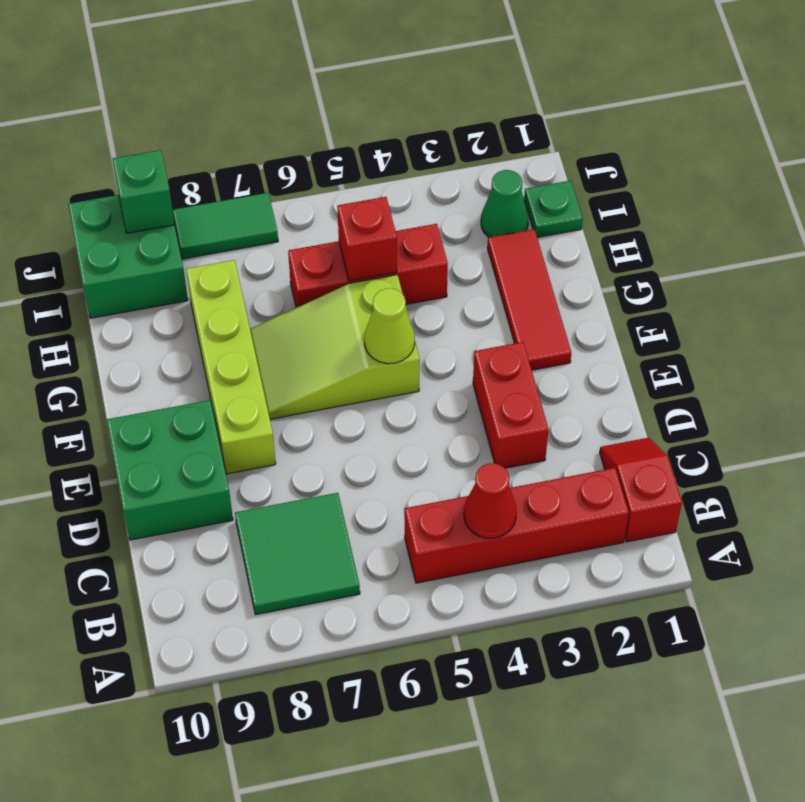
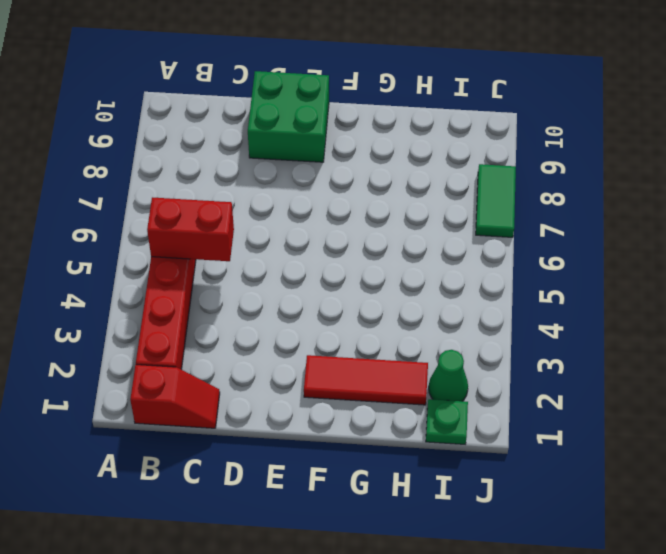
red brick B5:C5 level 2 -> red brick D3:E3 level 1
none -> green tile B7:C8 level 1
none -> lime brick E8:H8 level 1
none -> lime slope F5:G7 level 1 top 5

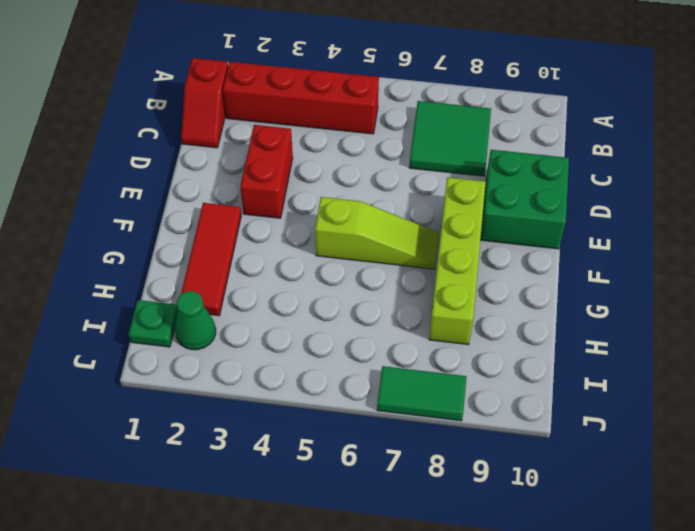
lime slope F5:F7 level 1 top 5 -> lime slope F5:G7 level 1 top 5
none -> red brick H4:H6 level 1
none -> green brick I9:J10 level 1
none -> red cone B4 level 2

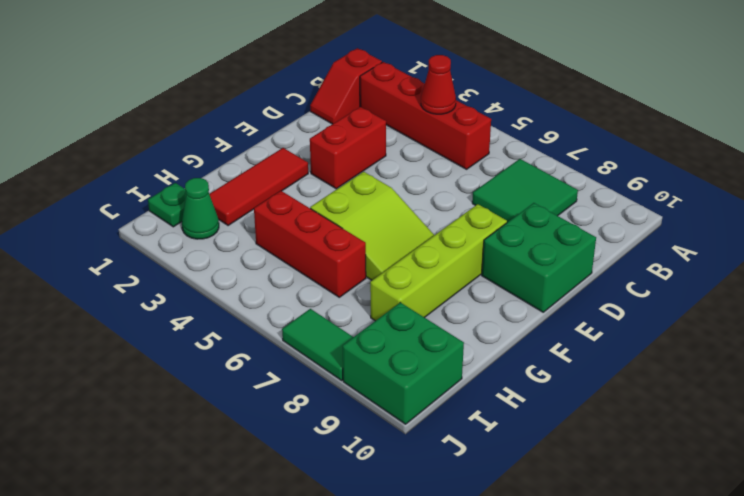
none -> lime cone F5 level 2
none -> red brick H5 level 2
none -> green brick J9 level 2

